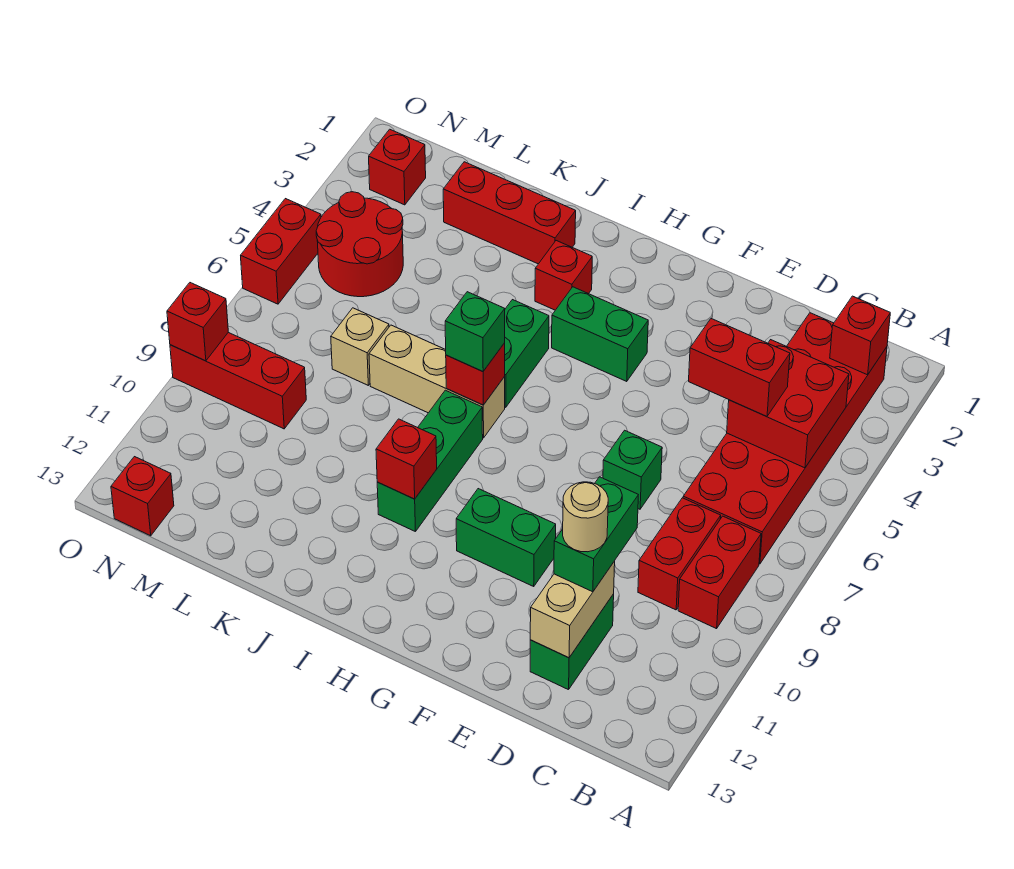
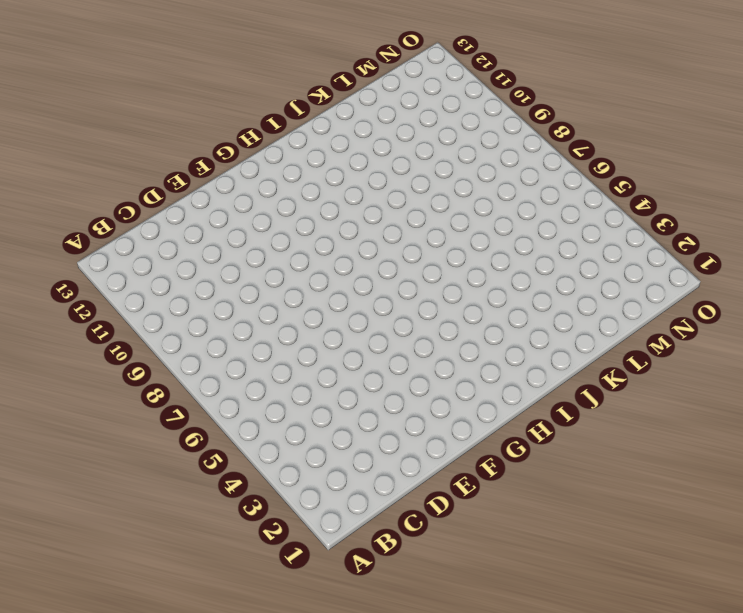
none -> red brick B2:C7 level 1
none -> red brick B8:B9 level 1
none -> red brick C8:C9 level 1

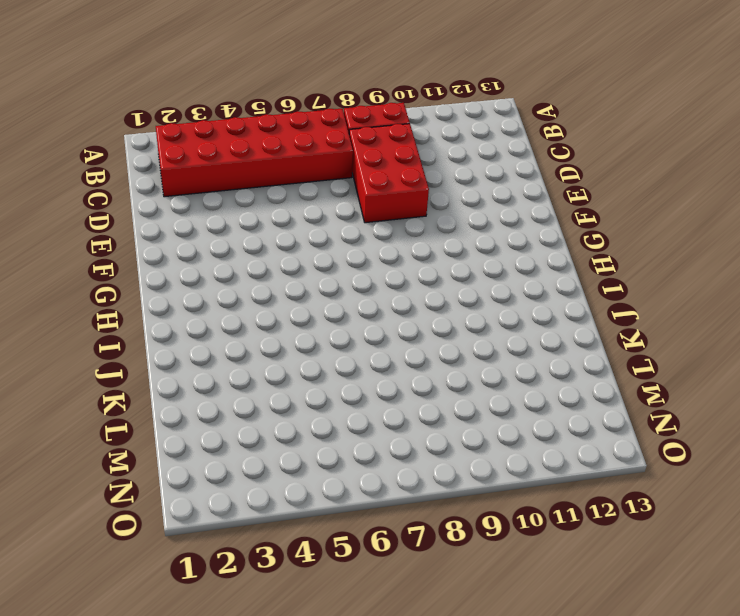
red brick C8:E9 level 1 -> red brick C8:C9 level 1
none -> green brick D11:D12 level 1
none -> green brick E7 level 1
none -> green brick F10:G10 level 1

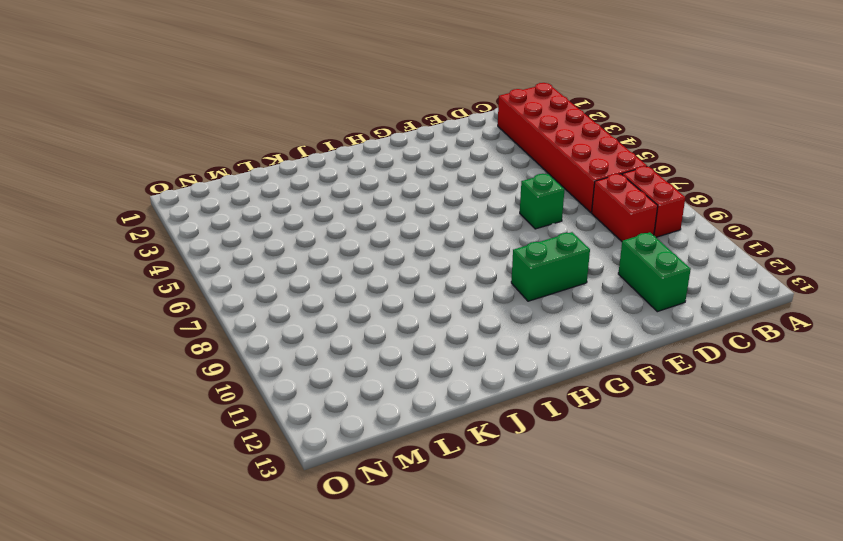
none -> green brick G4:H4 level 1
none -> red brick I3 level 1
none -> green brick I5:I6 level 1

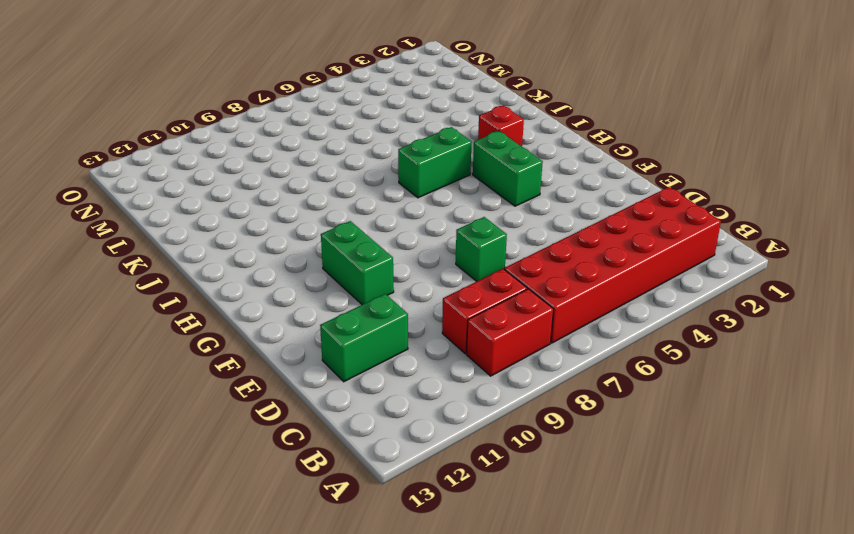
none -> tan brick I7:K7 level 1
none -> green brick I8:I10 level 1
none -> red brick J2:L2 level 1

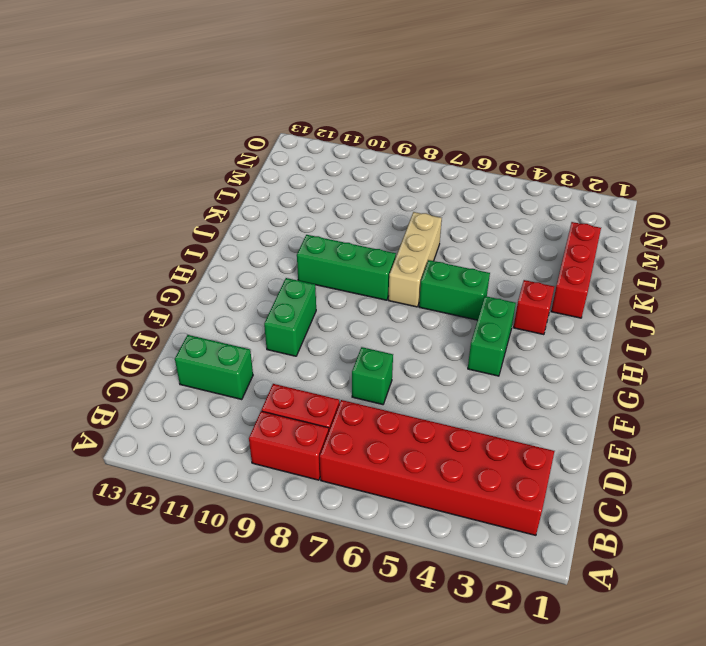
none -> tan brick L7 level 1
none -> red round brick M4:N5 level 1
none -> red brick M9:O9 level 1

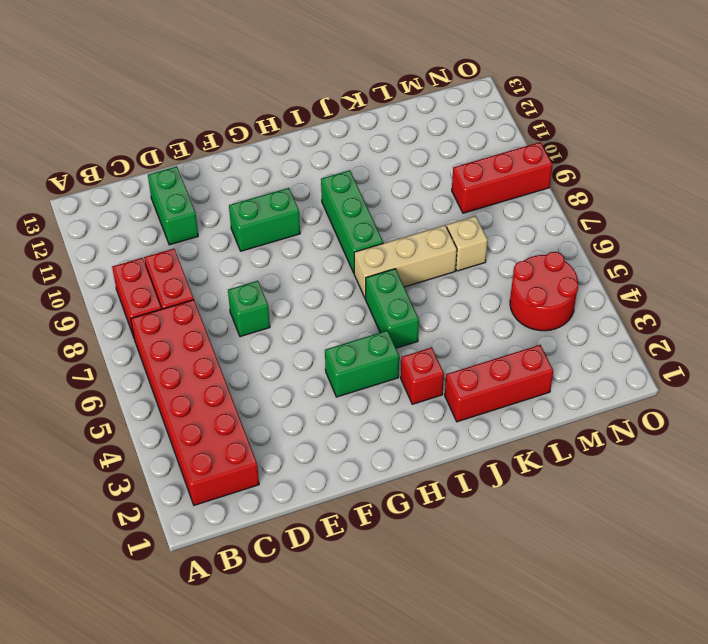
none -> red brick N2 level 1
none -> red brick N13 level 1
none -> red brick O5:O6 level 1

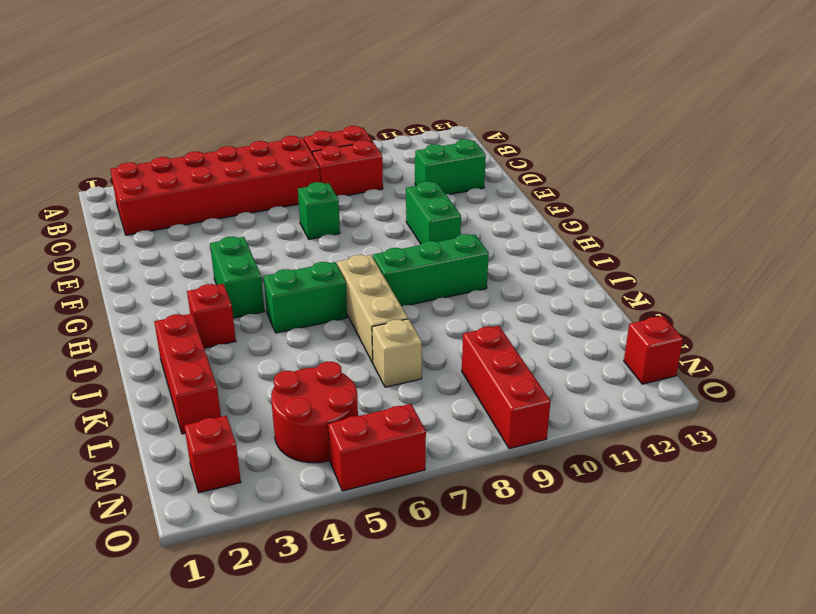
none -> red brick B2 level 2
none -> red brick B4:C5 level 2
none -> tan brick D11:D12 level 2

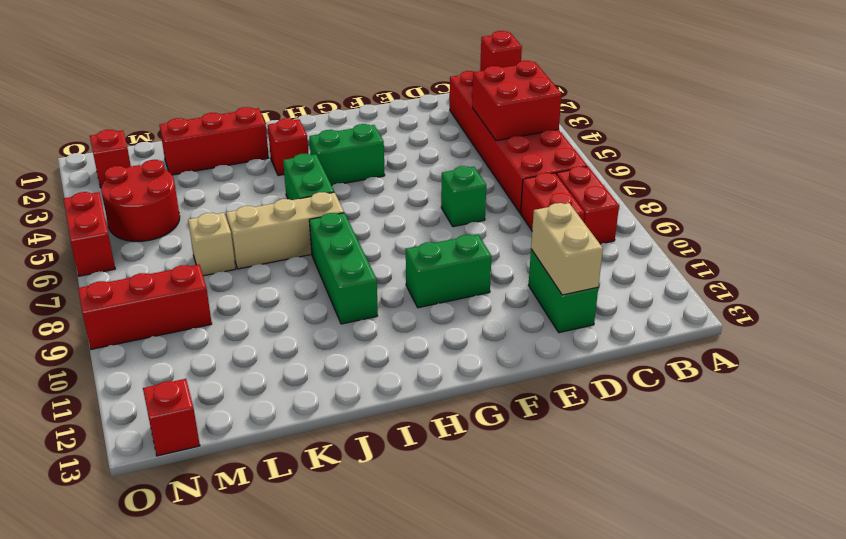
none -> red brick I7 level 2
none -> red brick I10 level 2
none -> red brick O9 level 2

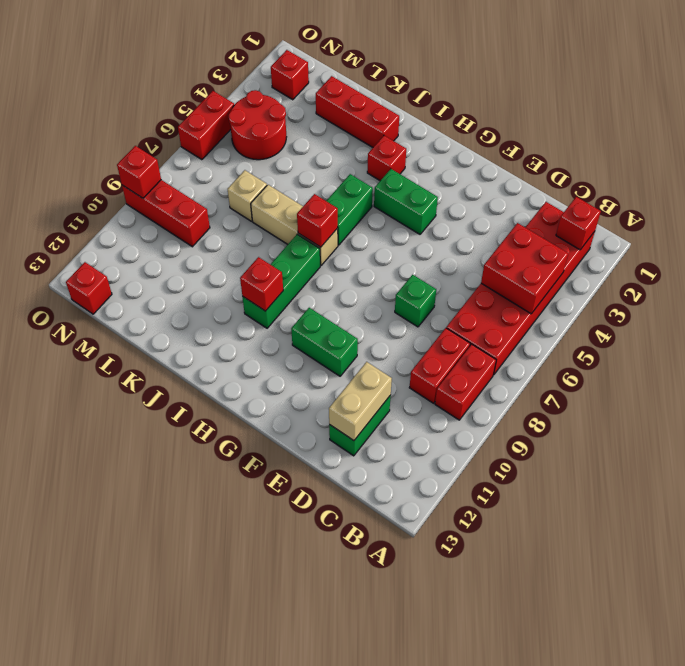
none -> red brick C5:D5 level 3
none -> green brick D10:D11 level 3
none -> green brick I7 level 3

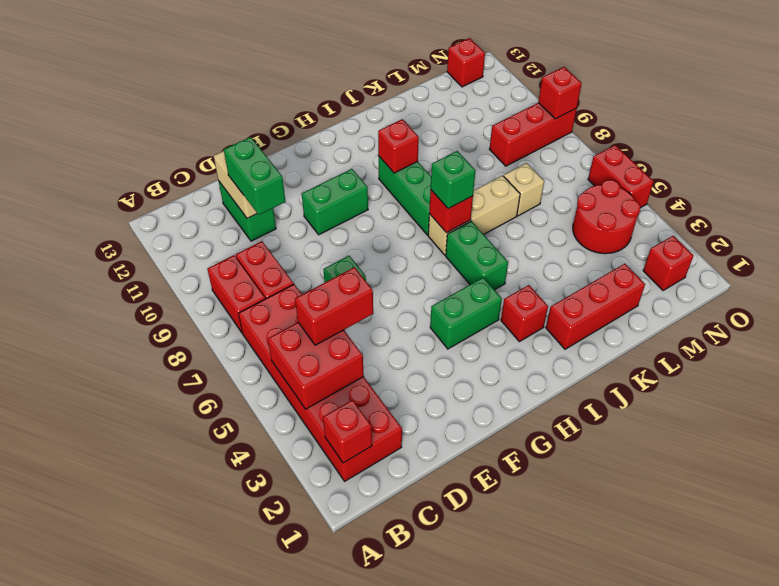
none -> tan round brick D11 level 4

